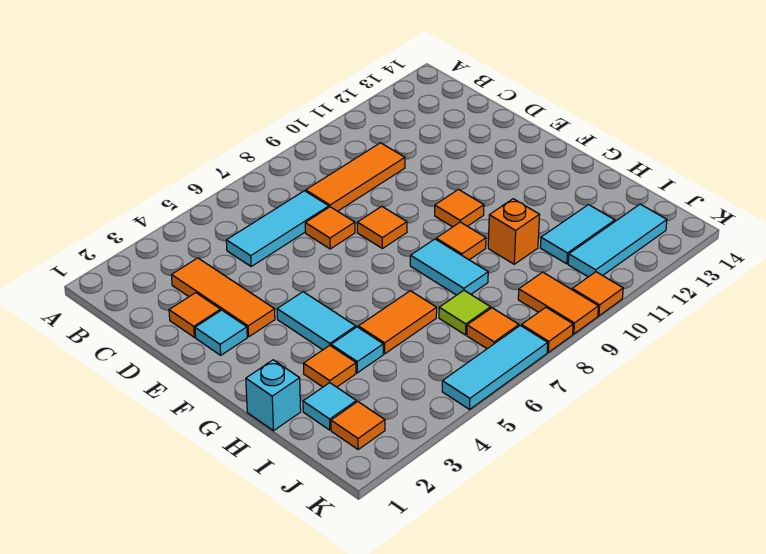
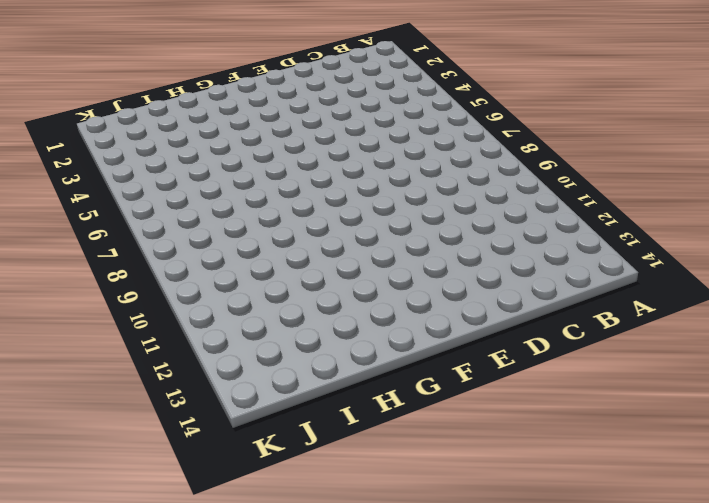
none -> orange tile C3:E3 level 1
none -> cyan tile C5:C7 level 1
none -> orange tile C8:C10 level 1

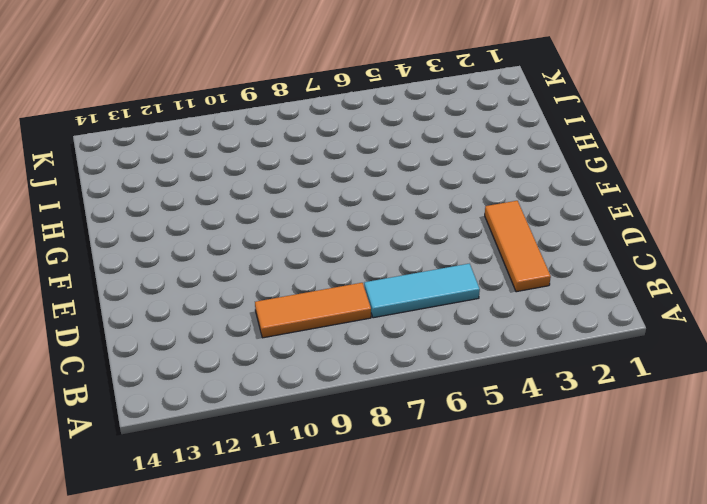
none -> orange tile D2 level 1
none -> orange tile D7 level 1
none -> cyan tile E2 level 1

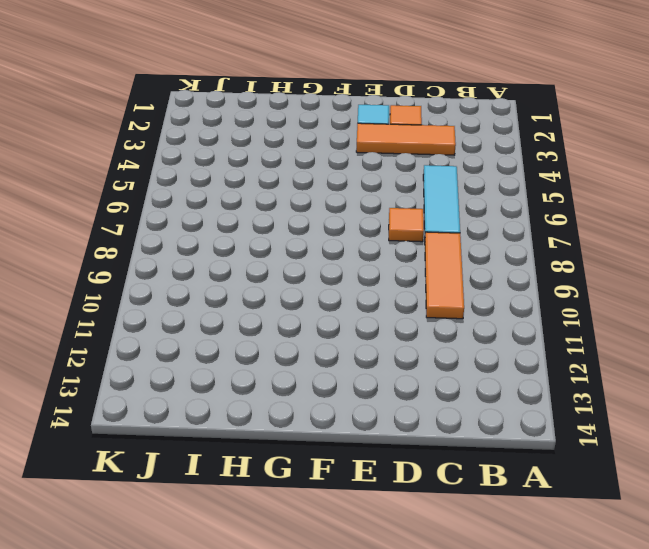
none -> orange tile E8 level 1
none -> cyan tile F4:G4 level 1
none -> orange tile F10 level 1

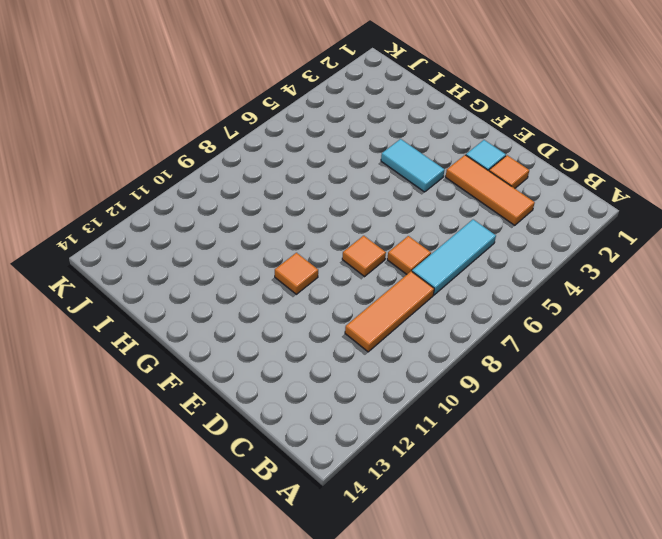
none -> cyan tile G8:H8 level 1
none -> orange tile G9 level 1
none -> cyan brick H1 level 1

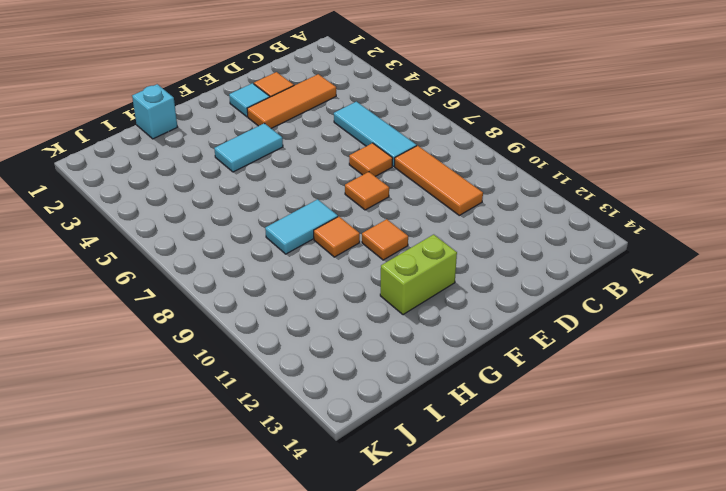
lime brick F12:G12 level 1 -> none
none -> orange tile H3 level 1
none -> cyan tile H4 level 1
none -> orange tile H5:H6 level 1

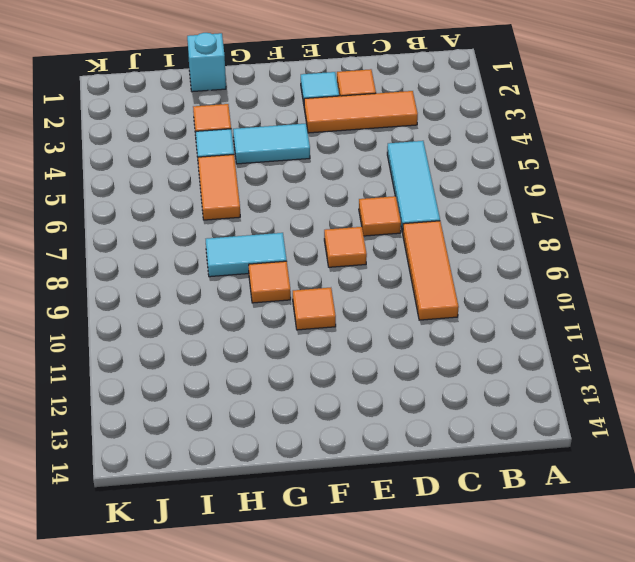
none -> orange brick H10 level 1
none -> cyan tile I2 level 1
none -> lime tile I7 level 1

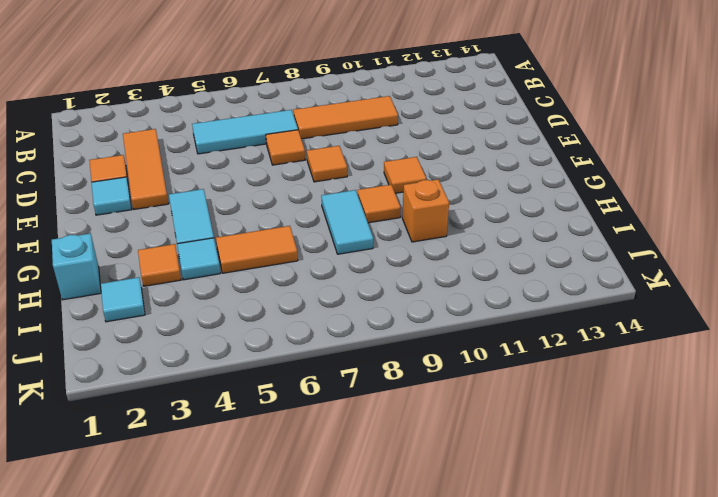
none -> lime tile I7 level 1
none -> cyan tile I11:I12 level 1
none -> orange tile J2 level 1

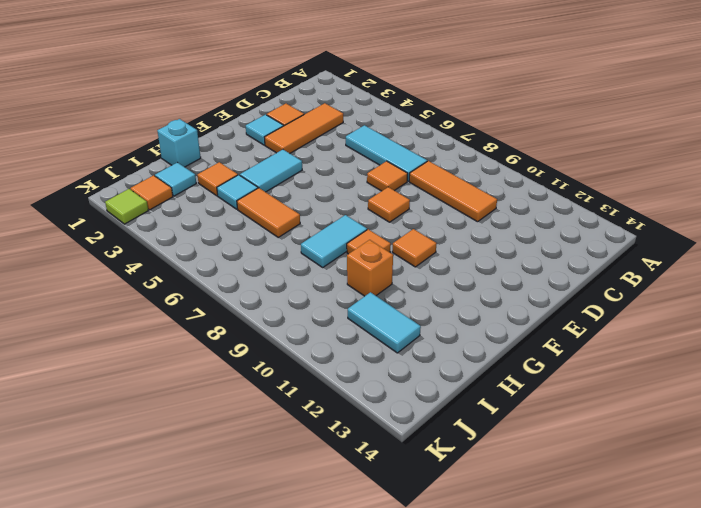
lime tile K2 level 1 -> lime tile I7 level 1
none -> orange tile J7 level 1
none -> orange tile J9:K9 level 1
none -> cyan tile J11:J13 level 1

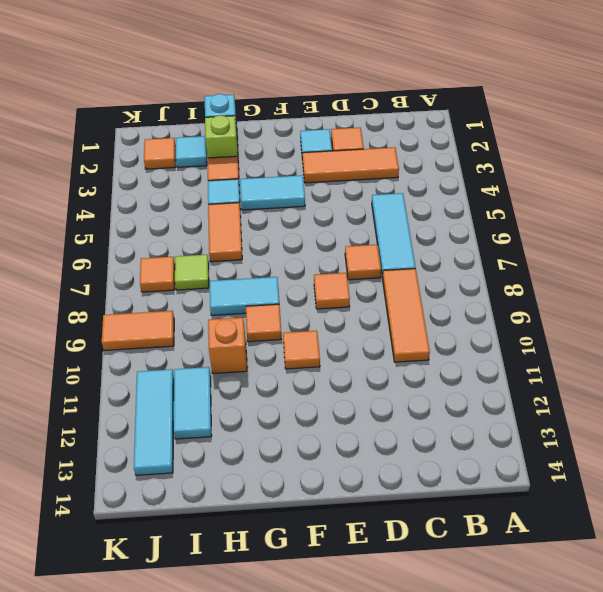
lime brick H2 level 1 -> none
none -> cyan tile K5:K7 level 1
none -> orange tile K8 level 1
none -> orange tile K10 level 1

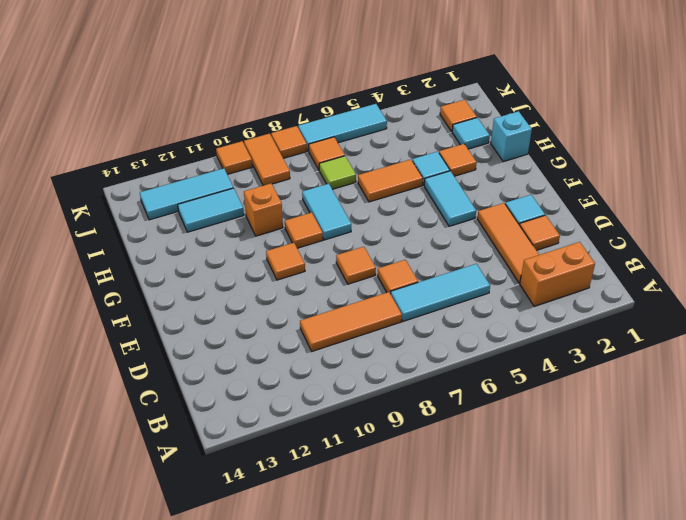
orange brick B2:B3 level 1 -> none

